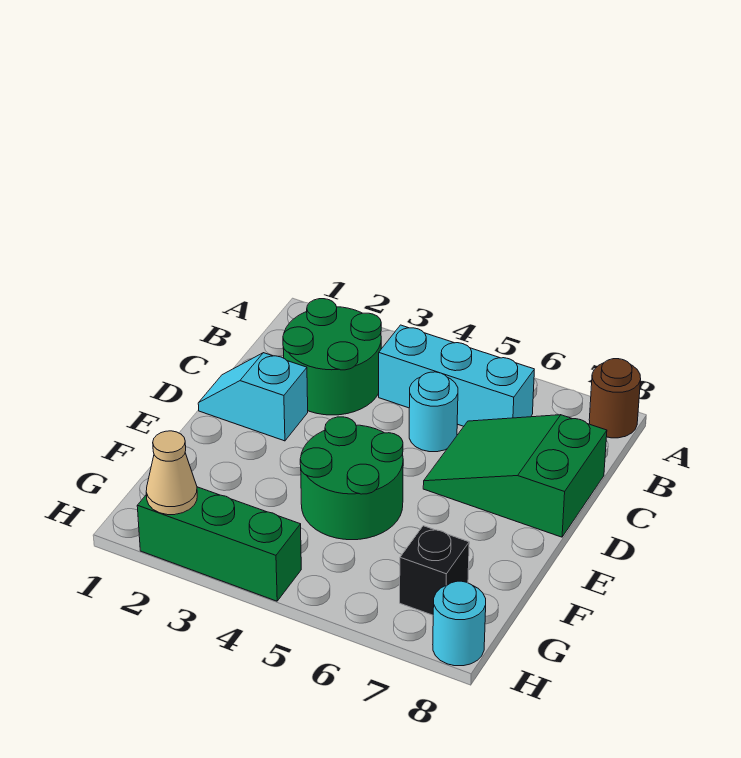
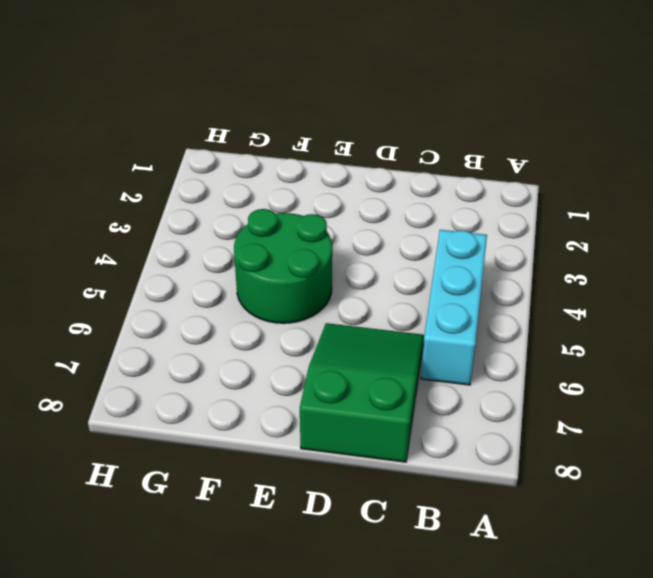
none -> brown round brick A8 level 1
none -> green round brick B2:C3 level 1

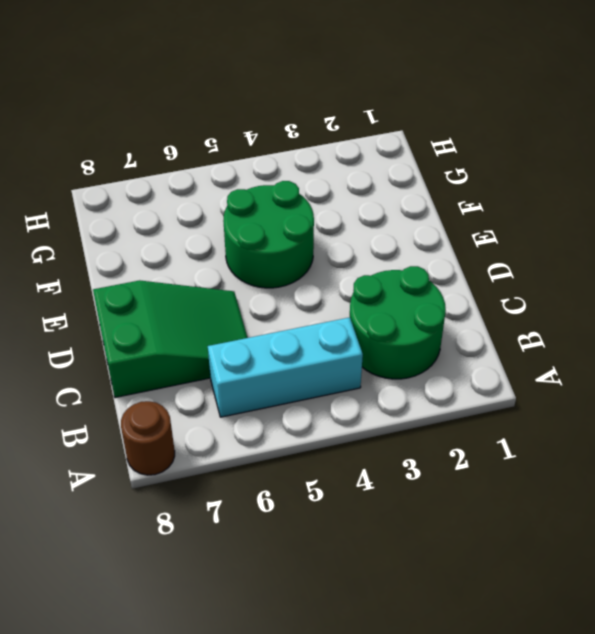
none -> cyan round brick C5 level 1
none -> cyan slope D1:D2 level 1 top 2

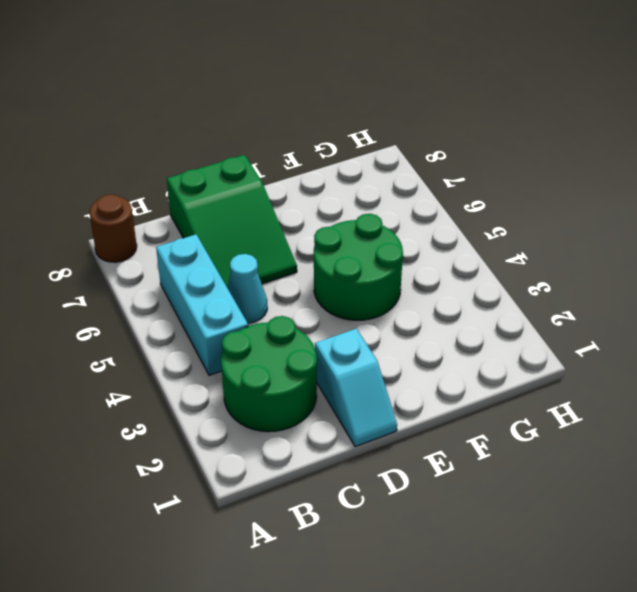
cyan cone C5 level 1 -> cyan round brick C5 level 1
none -> black brick G7 level 1
none -> green brick H2:H4 level 1

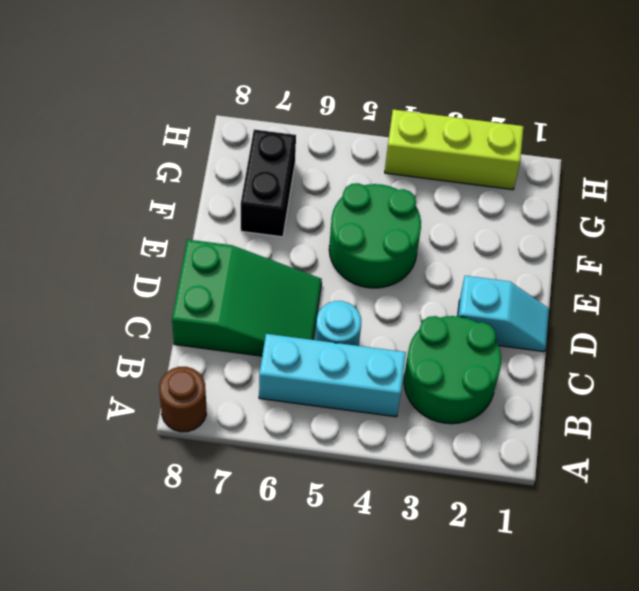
black brick F7:G7 level 1 -> black brick G7 level 1
lime brick H2:H4 level 1 -> green brick H2:H4 level 1
none -> cyan round brick H8 level 1
none -> tan cone H2 level 2

